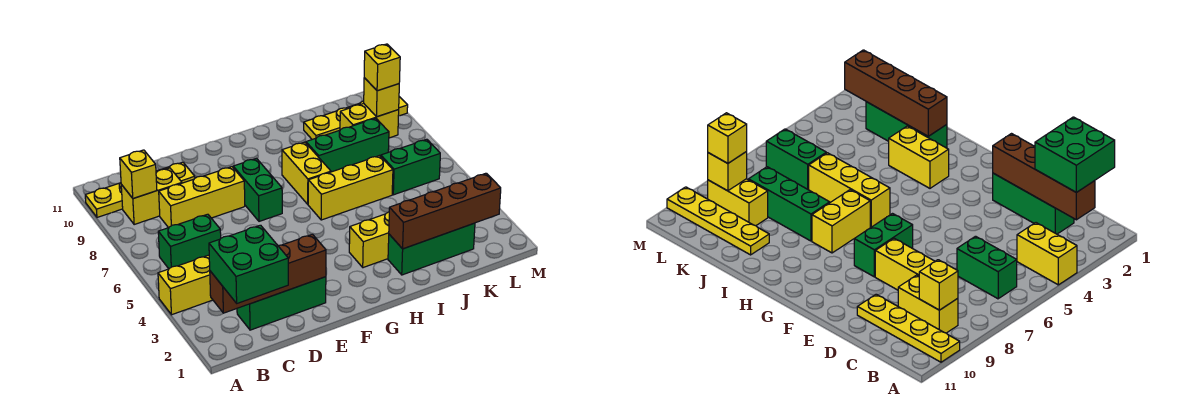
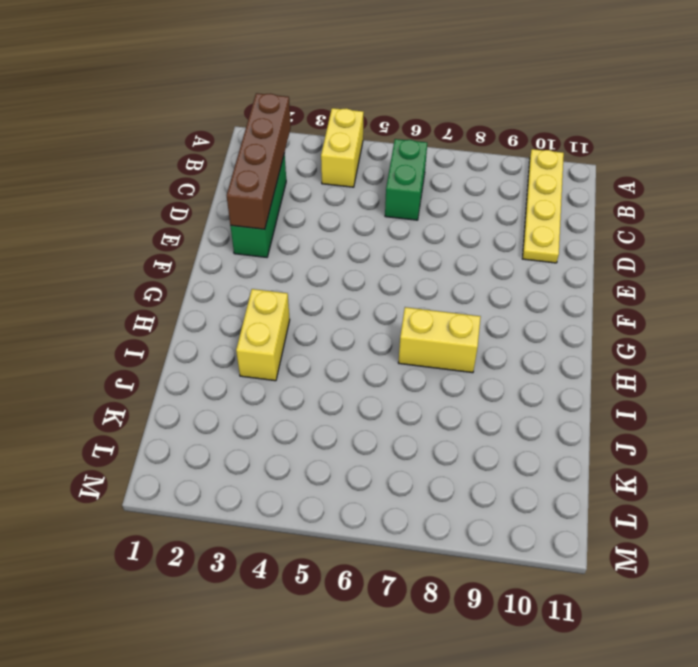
none -> yellow brick B9:C9 level 1
none -> yellow brick C8:E8 level 1
none -> green brick F7:F8 level 1

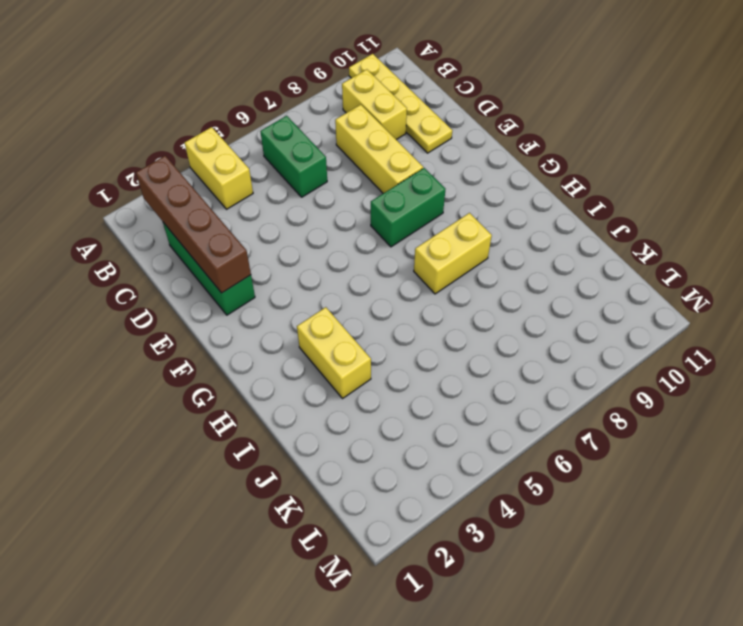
none -> yellow brick H6:J6 level 1
none -> green brick I2:K2 level 1
none -> green brick I8:K8 level 1

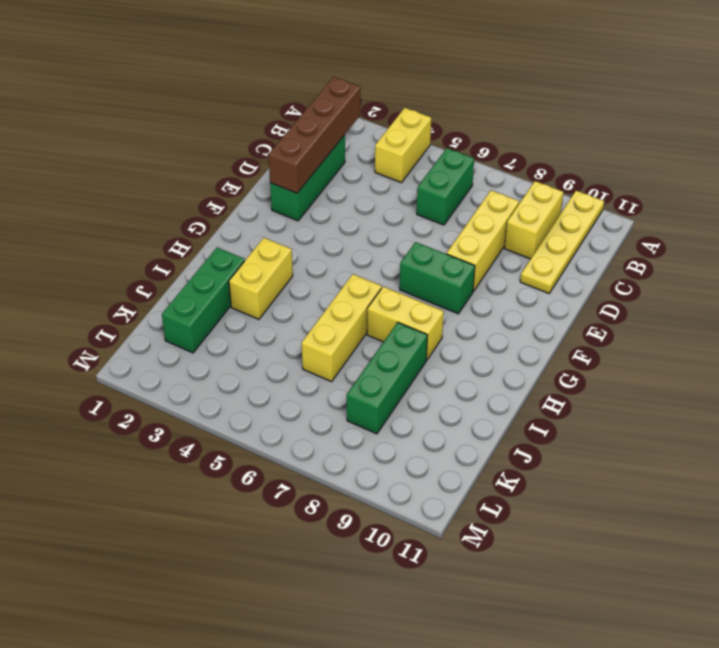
none -> yellow plate J10:M10 level 1
none -> green brick K6:L6 level 1
none -> yellow brick K9:L9 level 1

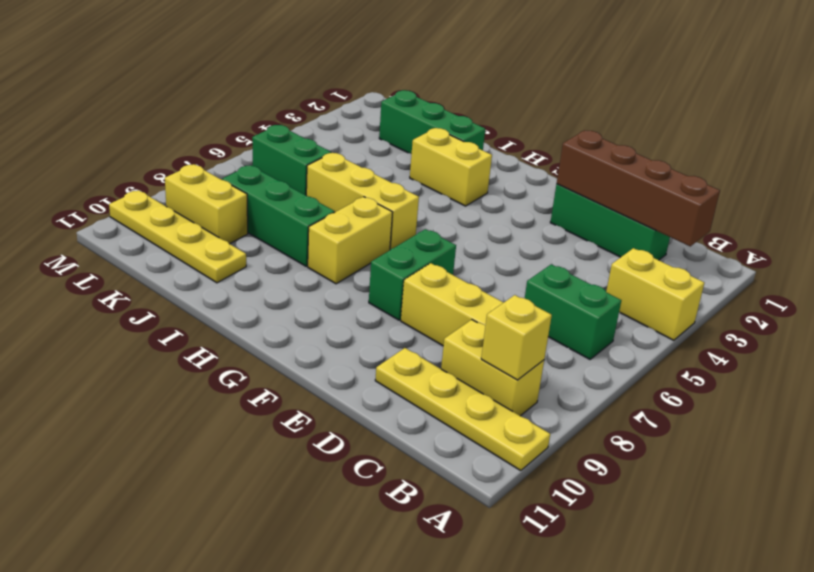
none -> brown brick I2:L2 level 2
none -> yellow brick L9 level 2
none -> green brick B1:C2 level 3

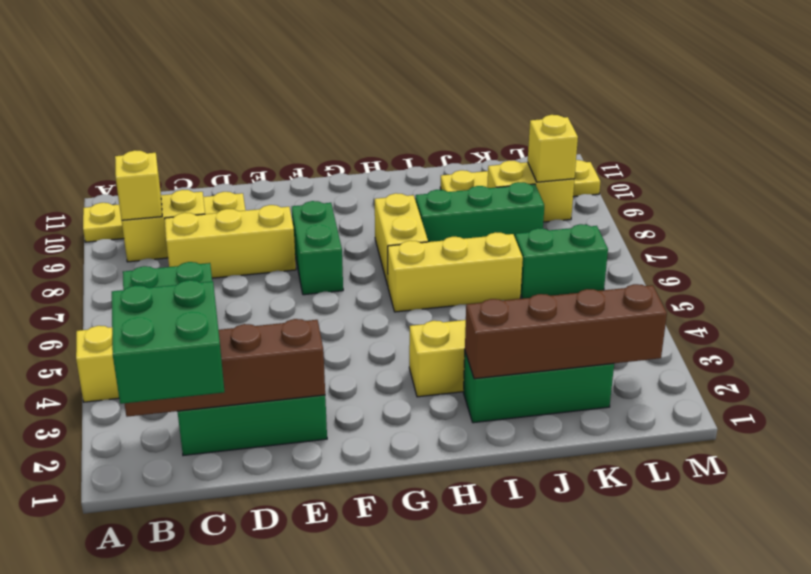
none -> yellow brick L9 level 3

